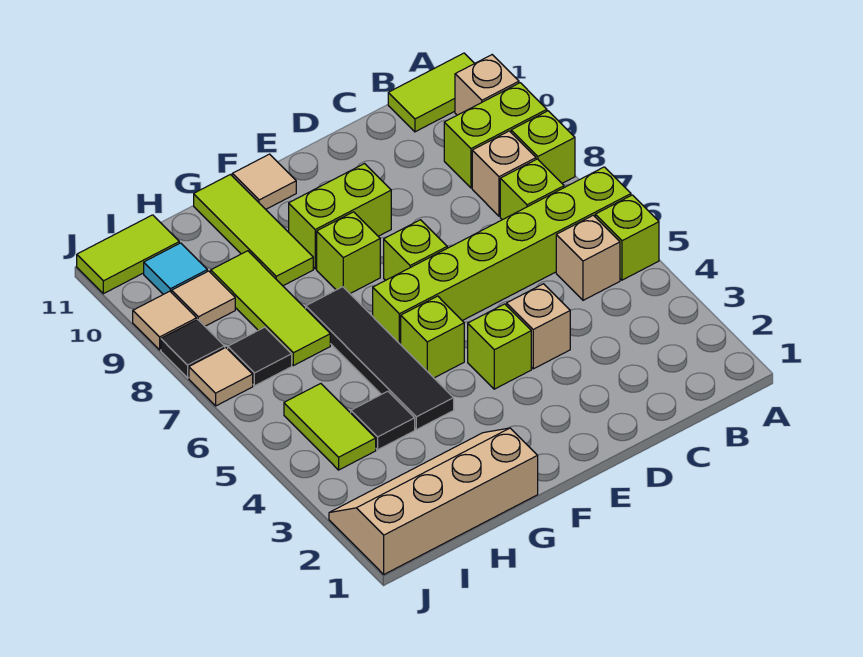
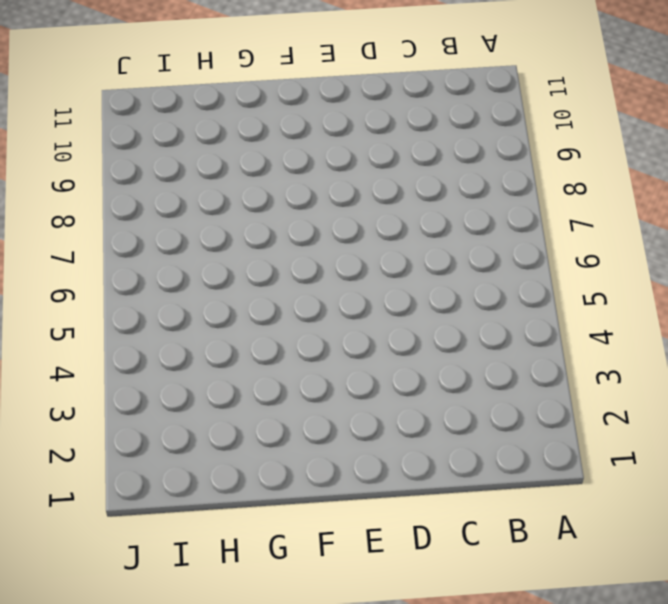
none -> lime brick A5 level 1
none -> lime brick A6:F6 level 1
none -> lime brick A8 level 1

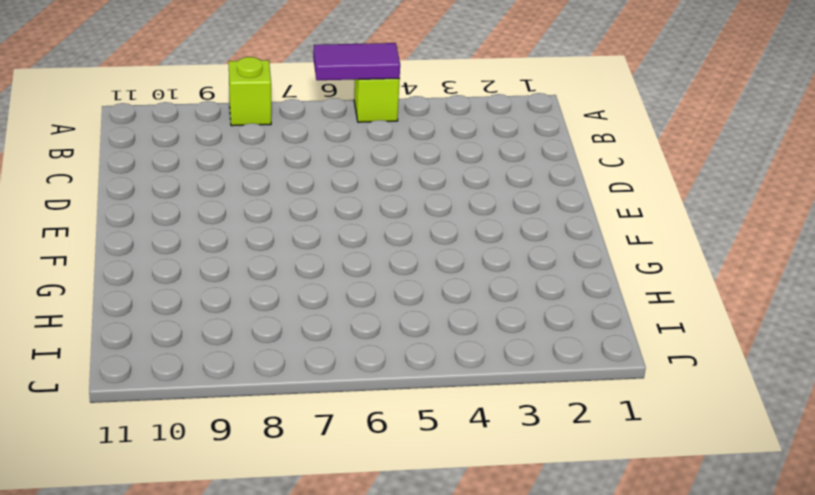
purple tile A5:A6 level 2 -> none
none -> lime brick A6:F6 level 1
none -> lime brick A9:B9 level 1
none -> tan brick A10 level 1

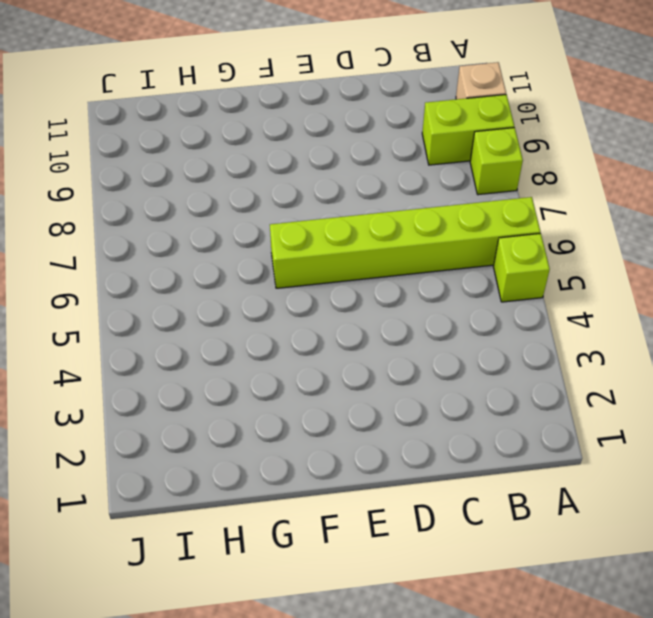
none -> lime tile A11:B11 level 1
none -> tan brick B5 level 1
none -> lime brick B7 level 1

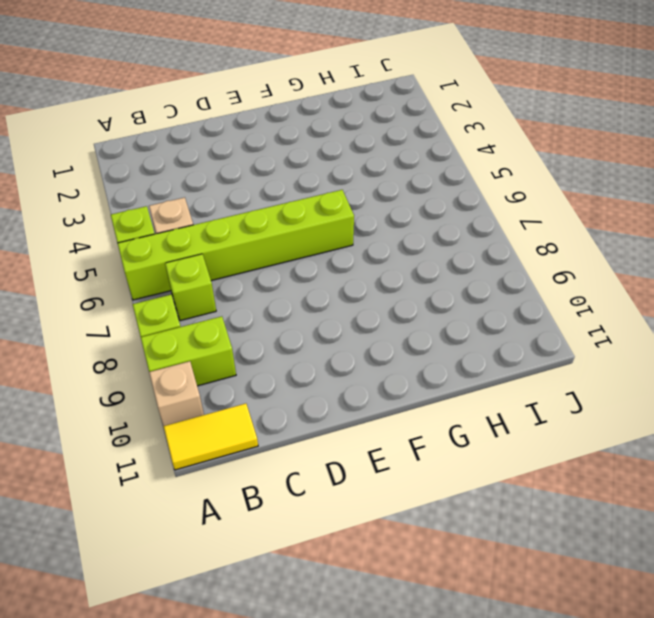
yellow tile A11:B11 level 1 -> lime tile A11:B11 level 1
none -> tan brick B8 level 1
none -> tan brick D4 level 1
none -> lime brick E4 level 1

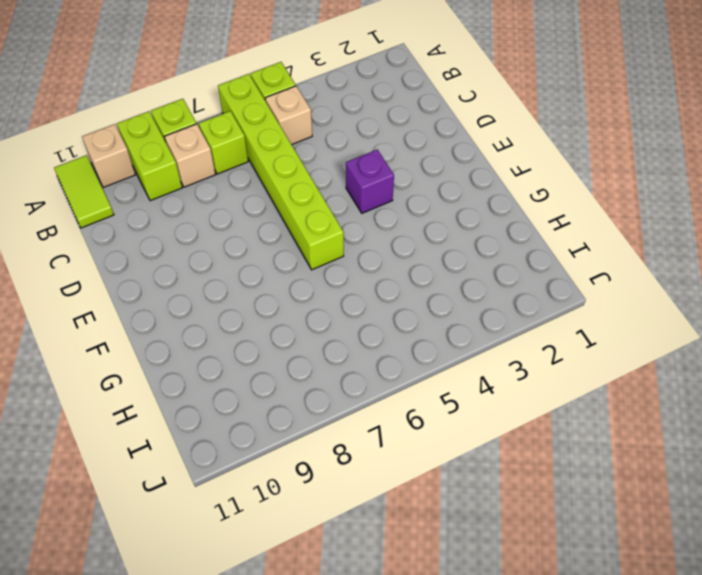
purple brick E4 level 1 -> lime brick E4 level 1
none -> tan brick D4 level 1
none -> lime brick E7 level 1
none -> lime brick E9:F9 level 1

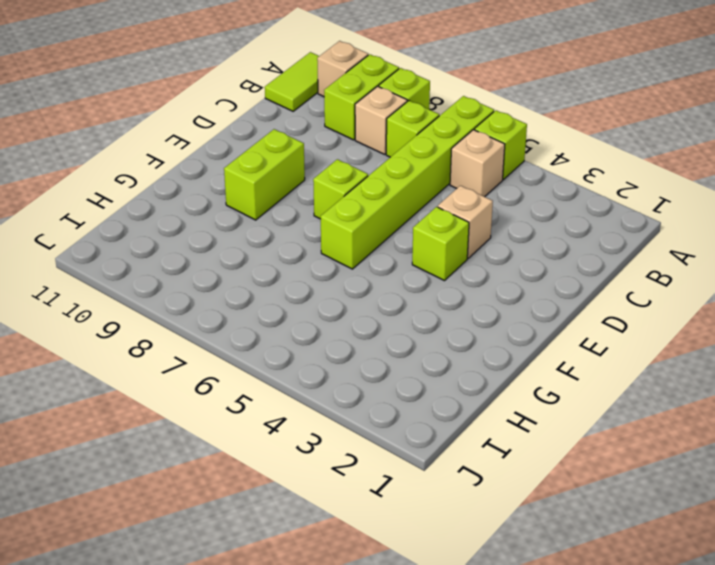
none -> lime brick F5 level 1
none -> lime brick F8 level 1
none -> tan tile F11 level 1

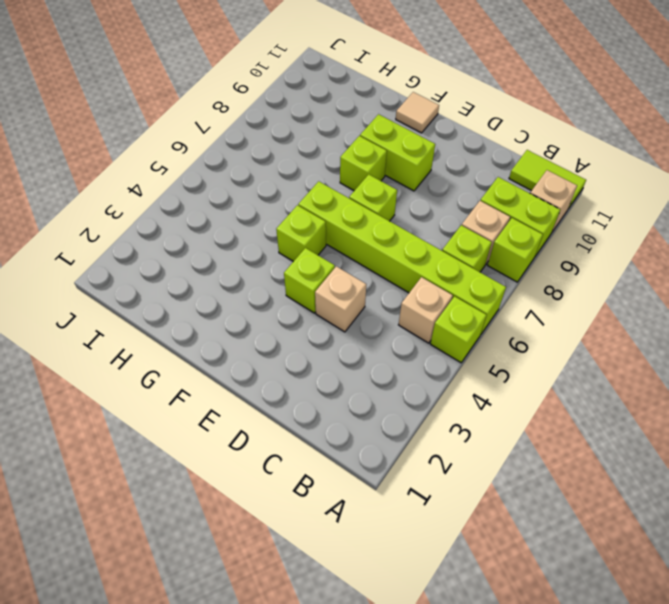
none -> tan slope G1:J2 level 1 top 1
none -> black tile G4:G7 level 1
none -> lime tile G9:G11 level 1

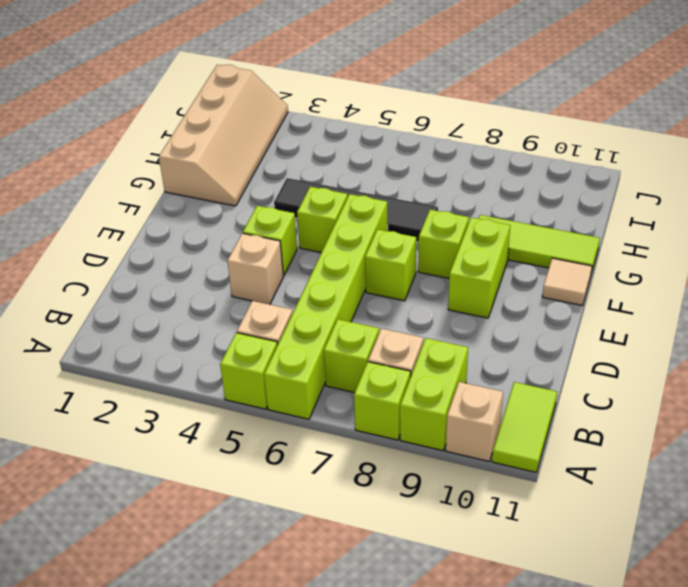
none -> black tile H4 level 1
none -> lime tile H7:H9 level 1
none -> lime tile I4:I5 level 1

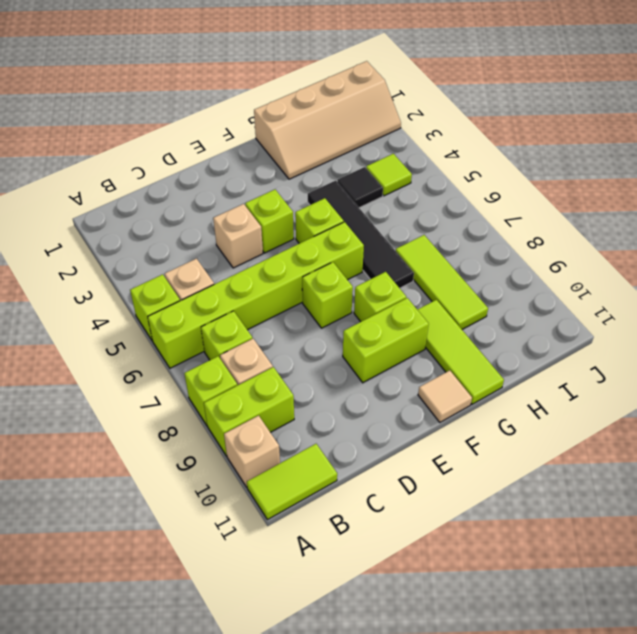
lime tile I4 level 1 -> lime tile I4:I5 level 1
none -> black tile I7 level 1
none -> tan tile I9 level 1
none -> cyan tile I10 level 1

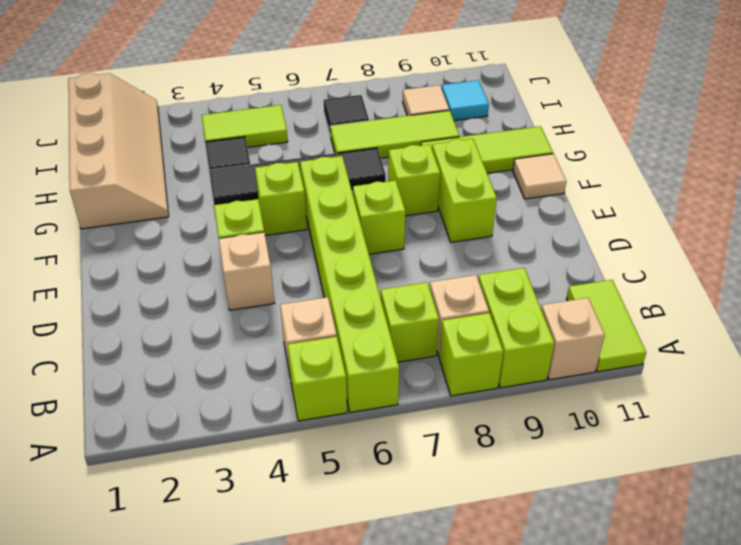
none -> lime tile I11:J11 level 1
none -> tan tile J7 level 1
none -> black tile J8 level 1

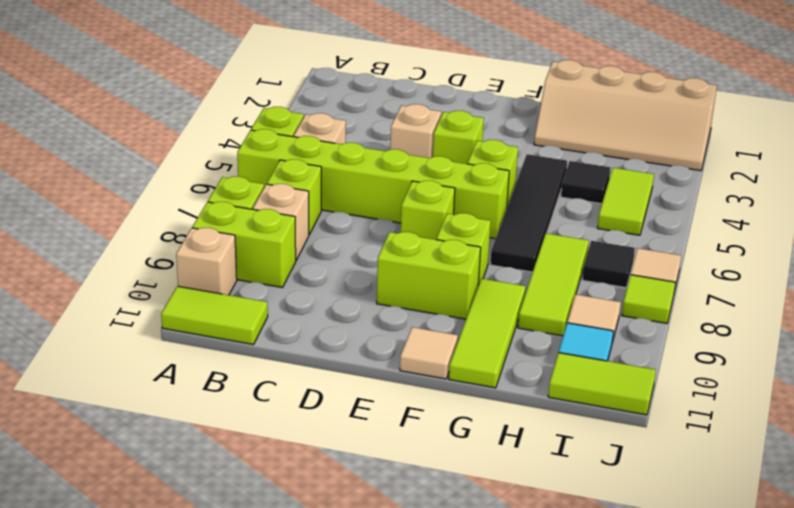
lime tile J8 level 1 -> black tile J8 level 1
none -> tan tile J9 level 1

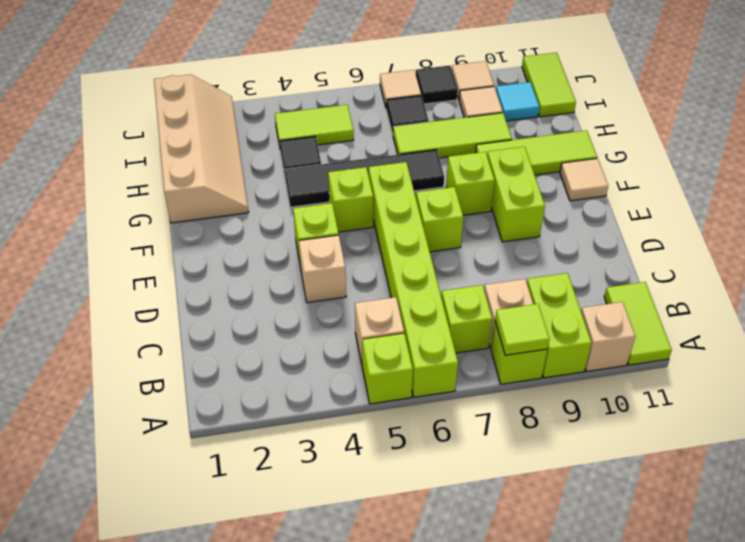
lime tile A8 level 2 -> none

